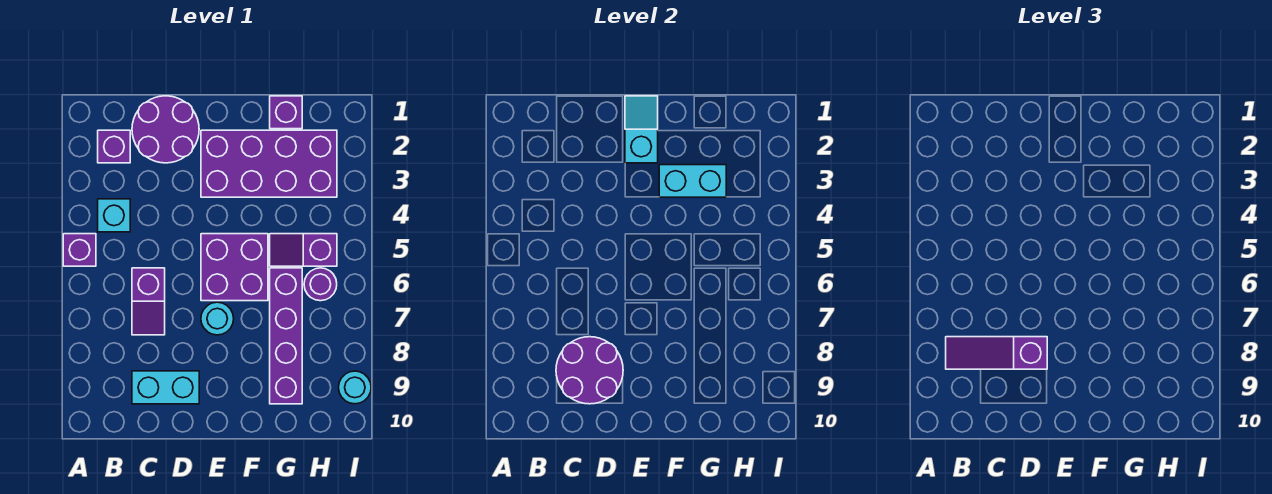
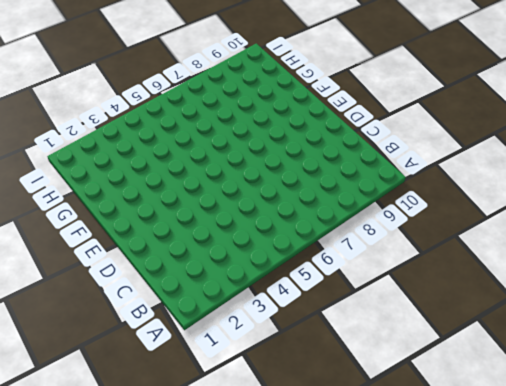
none -> purple brick A5 level 1
none -> purple brick B2 level 1
none -> cyan brick B4 level 1

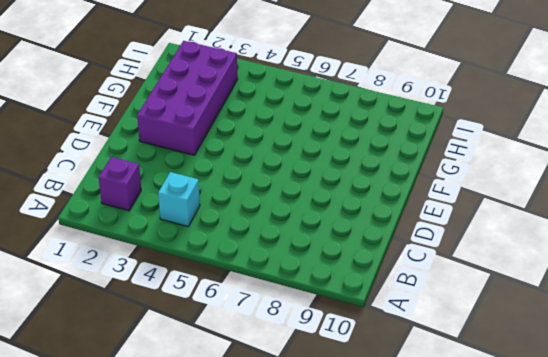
none -> purple brick A5 level 1
none -> purple round brick C1:D2 level 1
none -> purple slope C6:C7 level 1 top 6

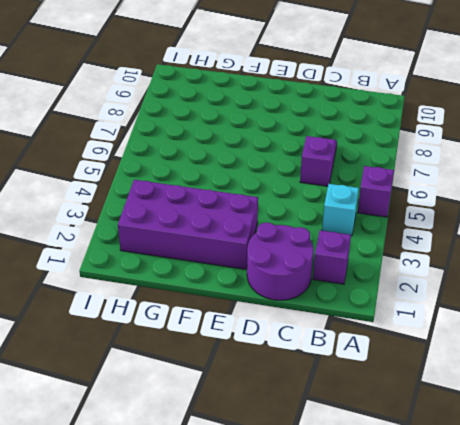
none -> cyan brick C9:D9 level 1
none -> purple brick E5:F6 level 1
none -> cyan round brick E7 level 1

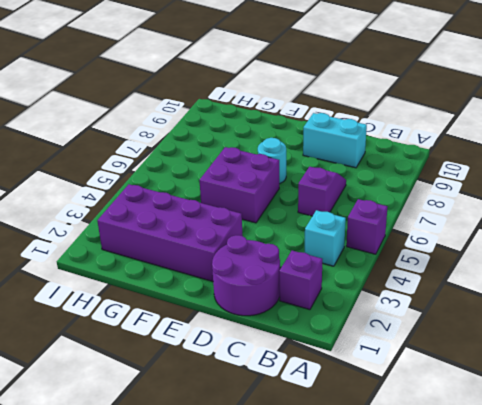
none -> purple brick G1 level 1
none -> purple slope G5:H5 level 1 top H
none -> purple brick G6:G9 level 1

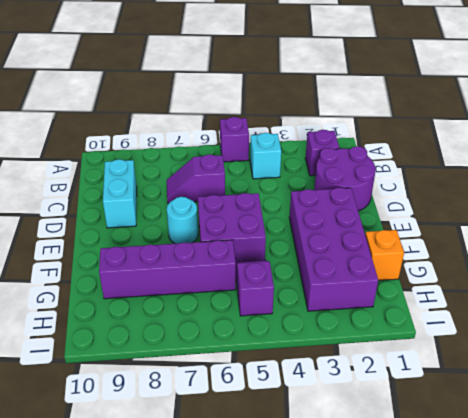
orange brick G1 level 1 -> purple brick G1 level 1
none -> purple round brick H6 level 1
none -> cyan round brick I9 level 1
none -> purple round brick C8:D9 level 2

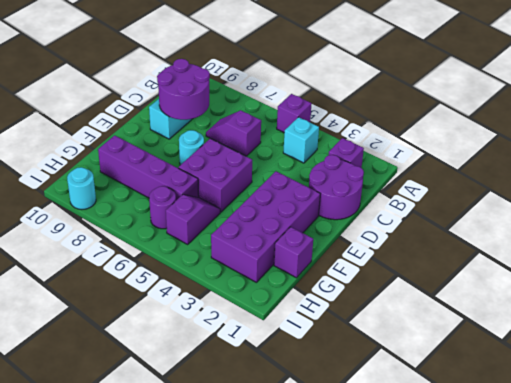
none -> cyan slope E1:E2 level 2 top 2
none -> cyan brick F3:G3 level 2
none -> purple slope B8:D8 level 3 top D

